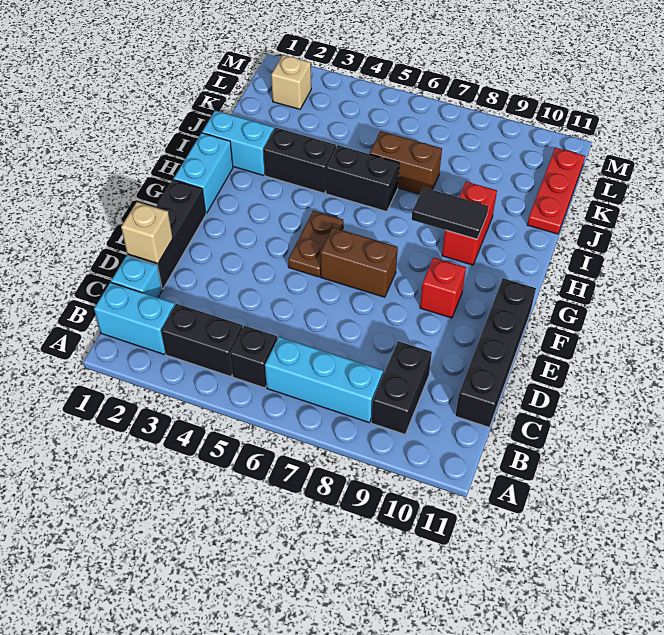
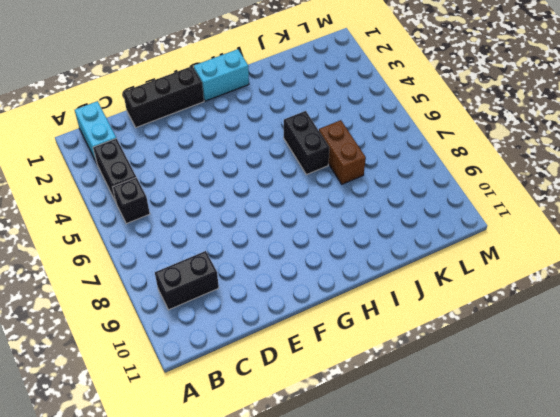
none -> cyan brick B6:B8 level 1
none -> cyan brick C1 level 1
none -> black brick C11:F11 level 1

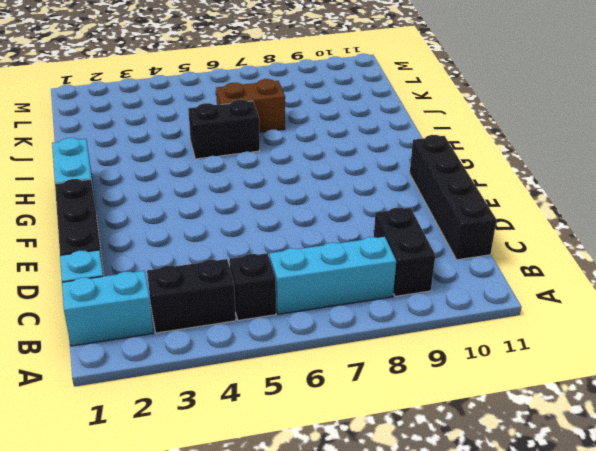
none -> brown plate F5:G5 level 1
none -> brown brick F6:F7 level 1
none -> red brick F9 level 1

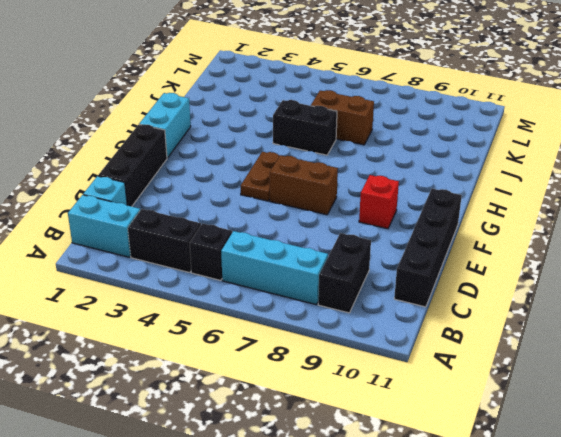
none -> red brick H9:I9 level 1
none -> cyan brick I1:I2 level 1
none -> black brick I3:I4 level 1

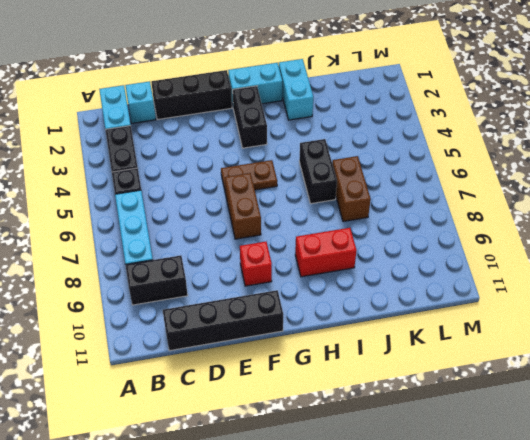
black brick G2:G3 level 1 -> black brick I3:I4 level 1
none -> red plate J11:L11 level 1
none -> tan brick L2 level 1
none -> tan brick D1 level 2

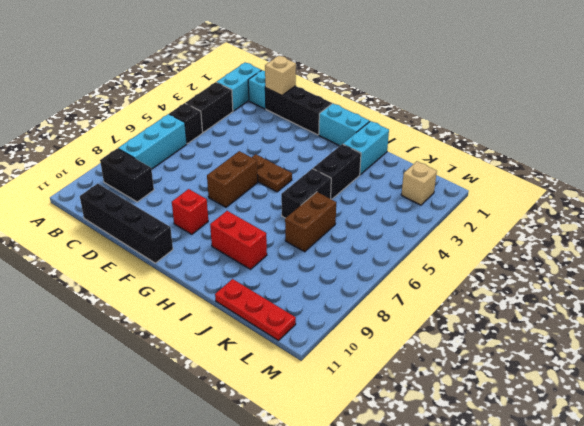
none -> black tile H8:H9 level 2

